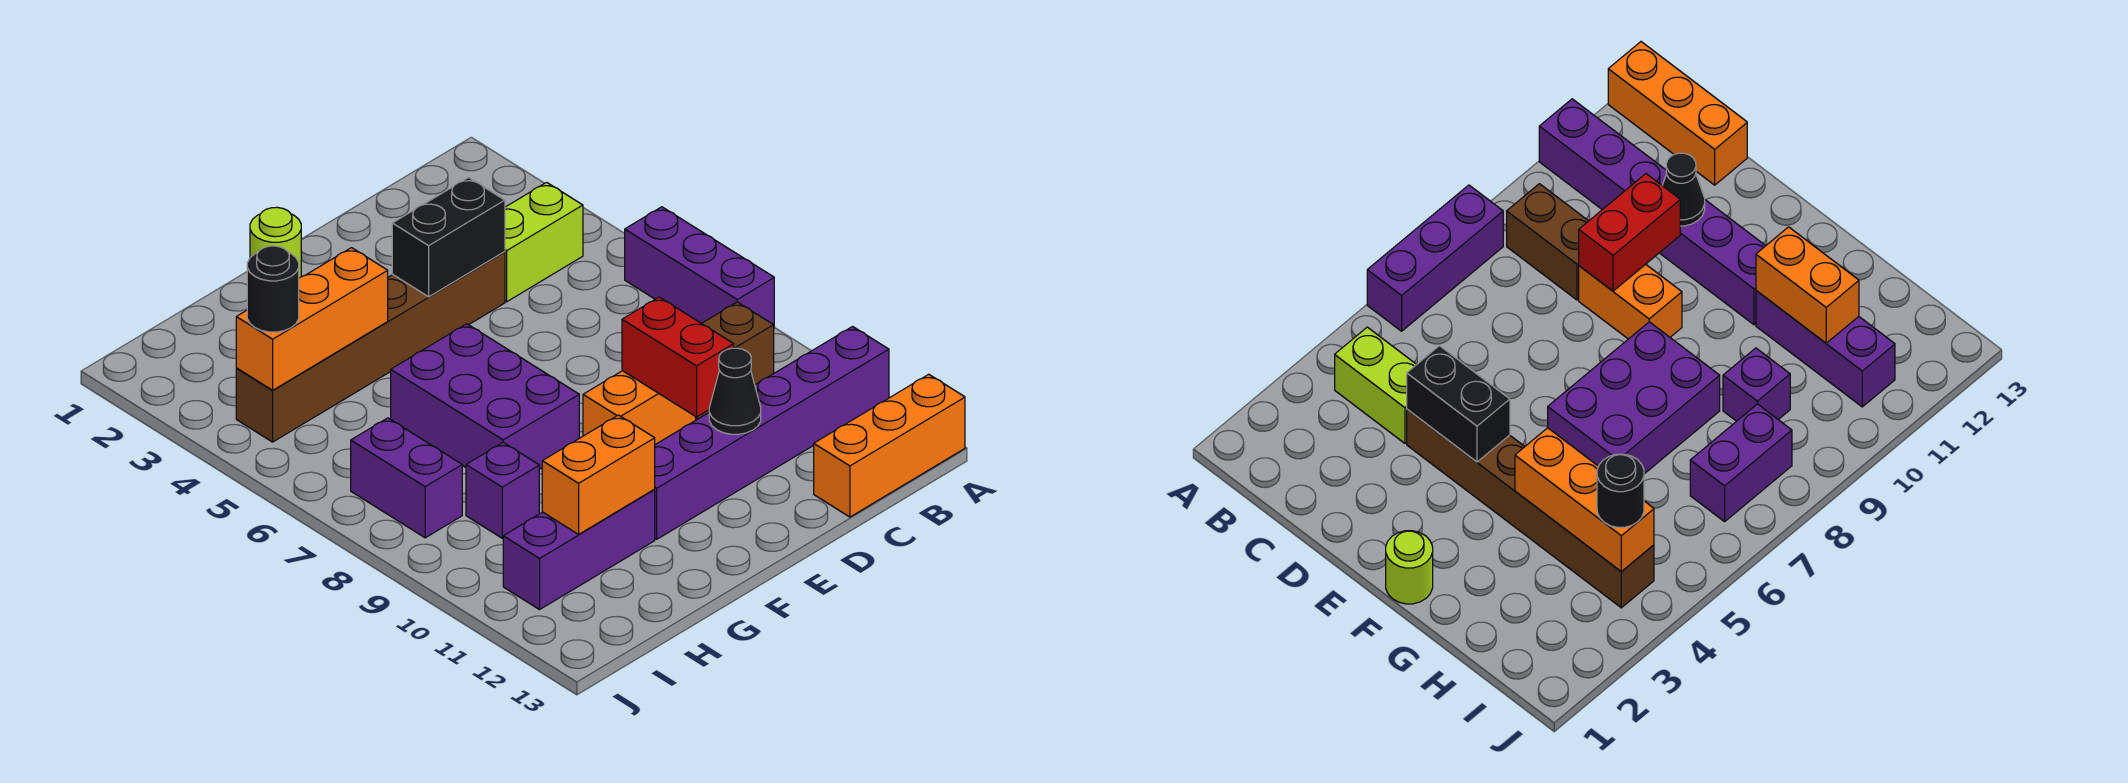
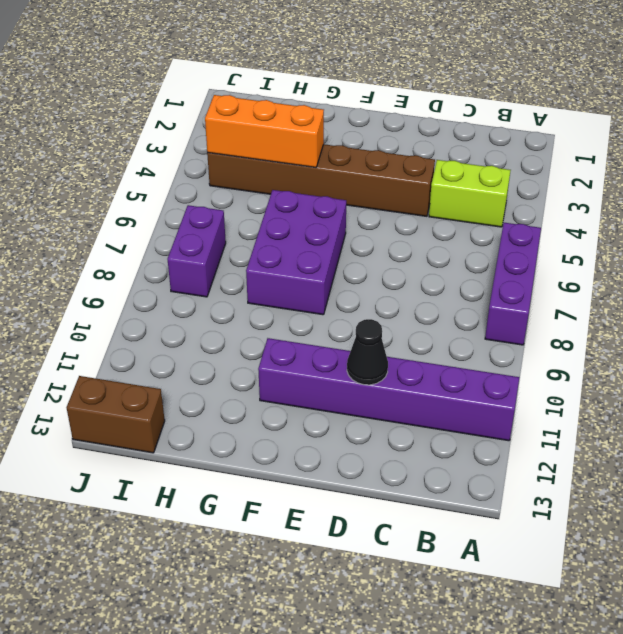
brown brick I13:J13 level 1 -> brown brick B9:C9 level 1
none -> orange brick A13:C13 level 1
none -> orange brick D9:E9 level 1
none -> lime round brick F1 level 1

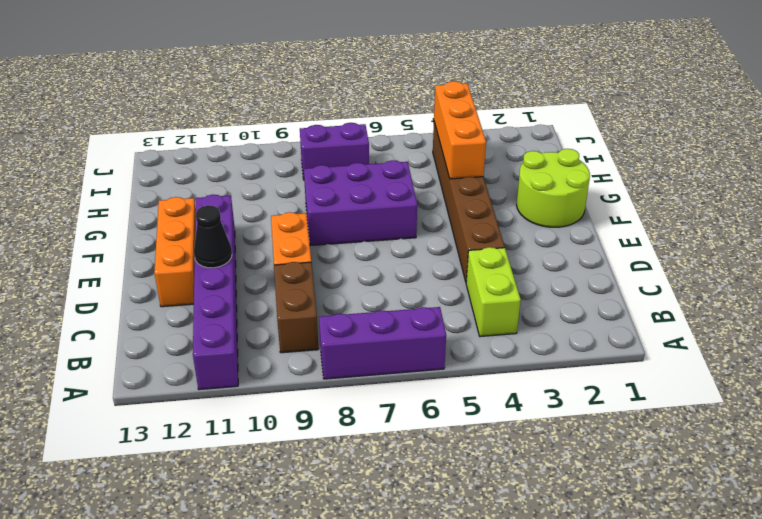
orange brick D12:F12 level 1 -> orange brick A13:C13 level 1
lime round brick F1:G2 level 1 -> lime round brick F1 level 1
none -> purple brick G11:I11 level 1
none -> purple brick H9 level 1
none -> black brick D4:E4 level 2

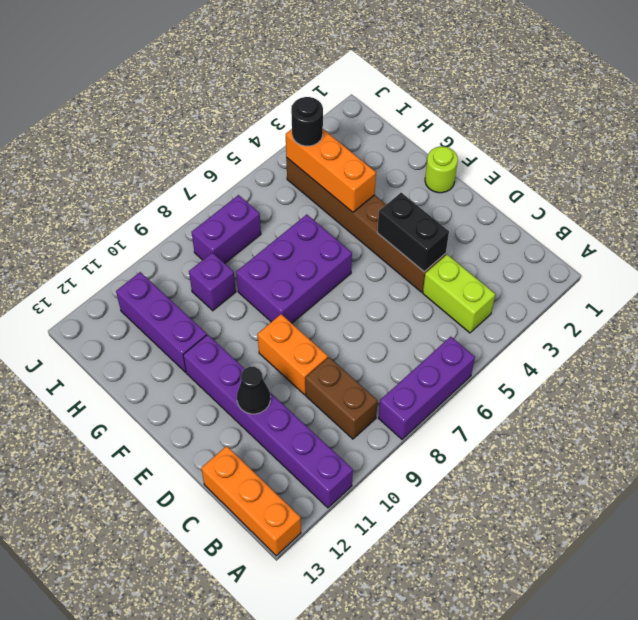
none -> red brick D9:D10 level 2
none -> orange brick G11:H11 level 2

